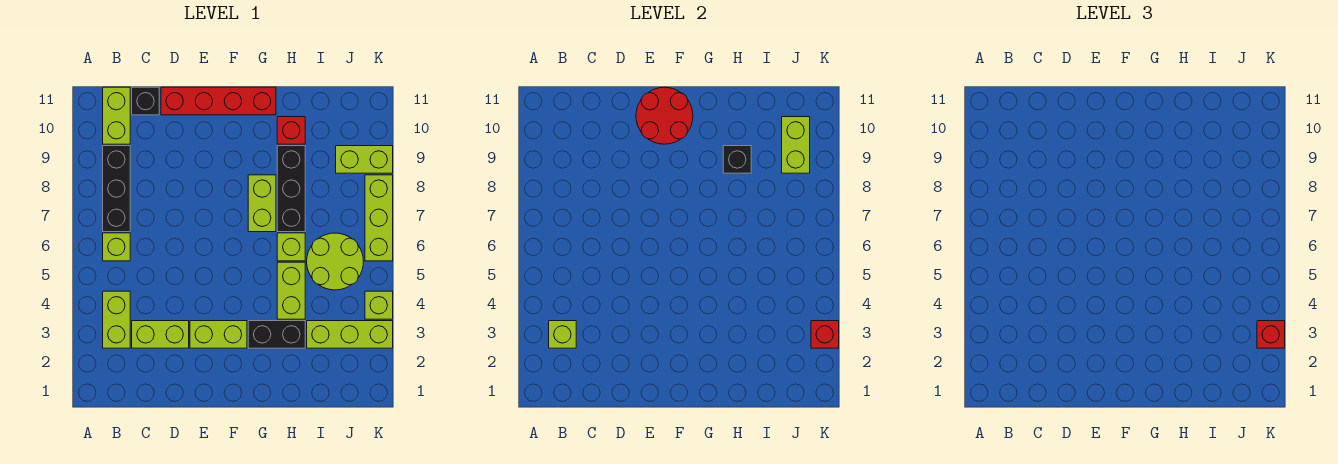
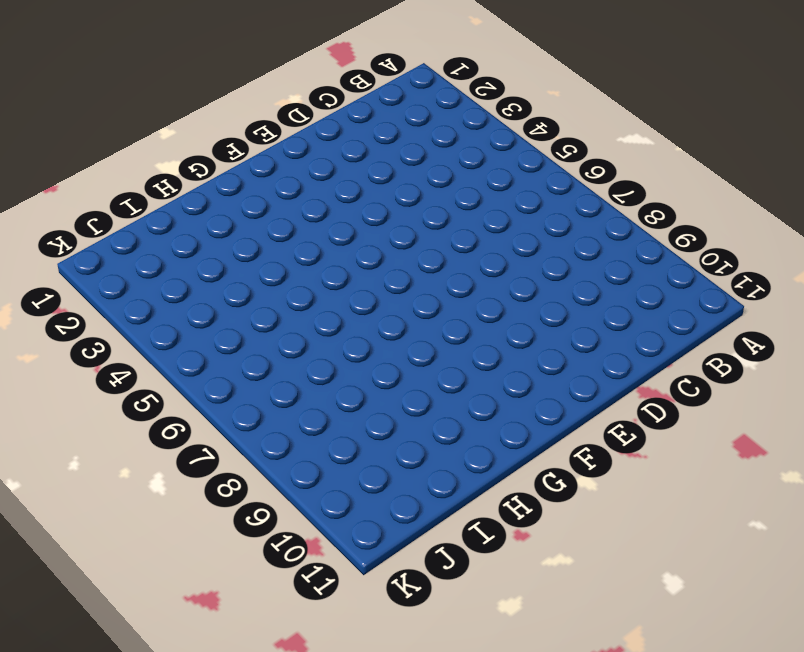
none -> lime brick B3:B4 level 1
none -> lime brick B6 level 1
none -> black brick B7:B9 level 1

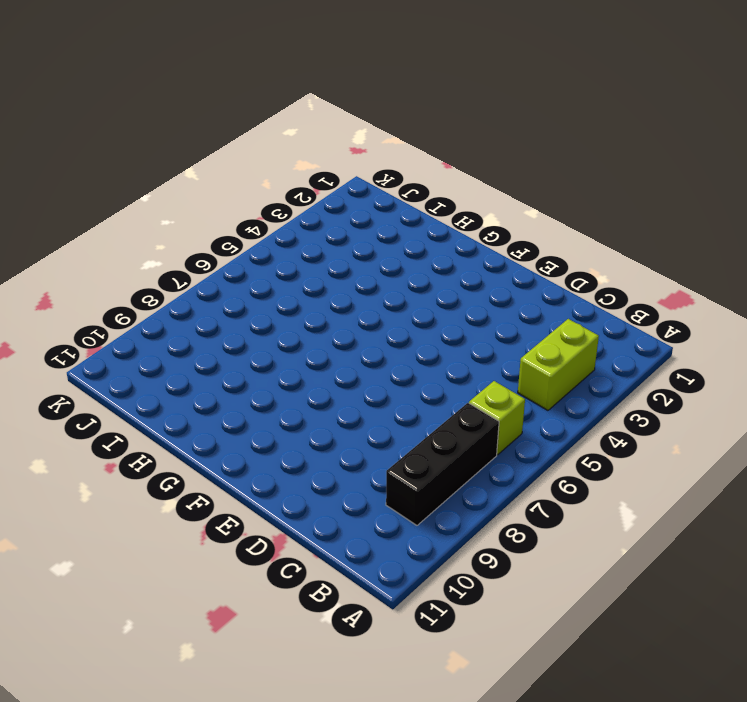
none -> lime brick B10:B11 level 1
none -> lime brick C3:D3 level 1
none -> black brick C11 level 1

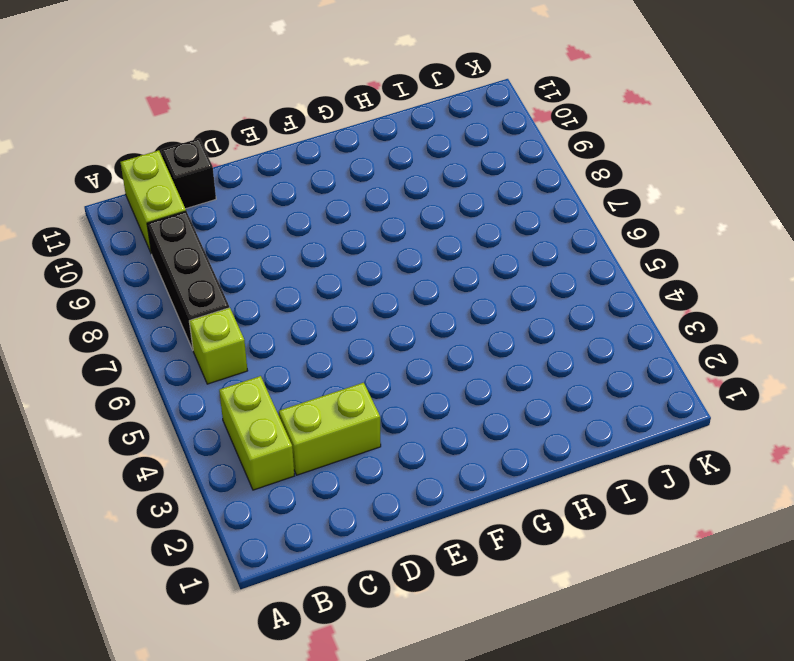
none -> red brick D11:G11 level 1
none -> lime brick E3:F3 level 1
none -> black brick G3:H3 level 1

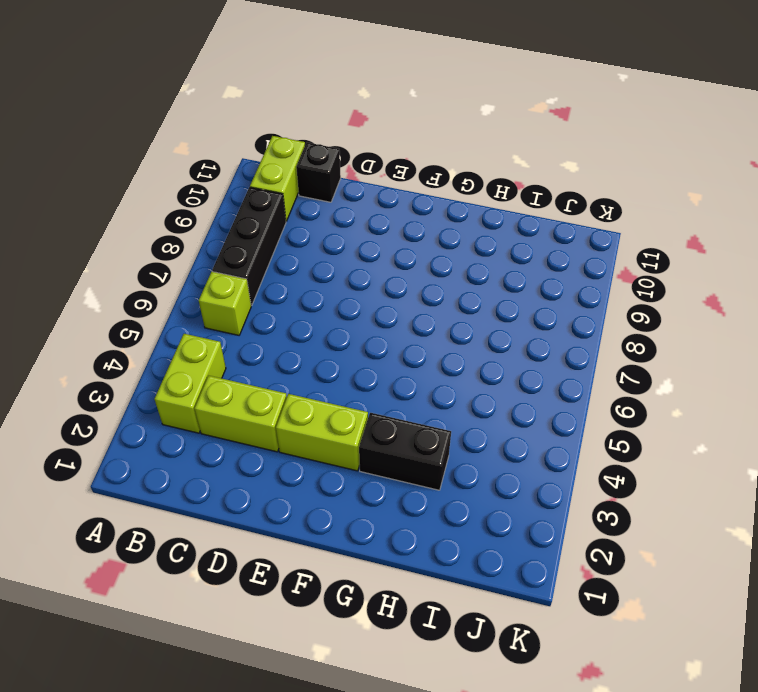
none -> red brick D11:G11 level 1
none -> lime brick G7:G8 level 1
none -> lime brick H4:H5 level 1

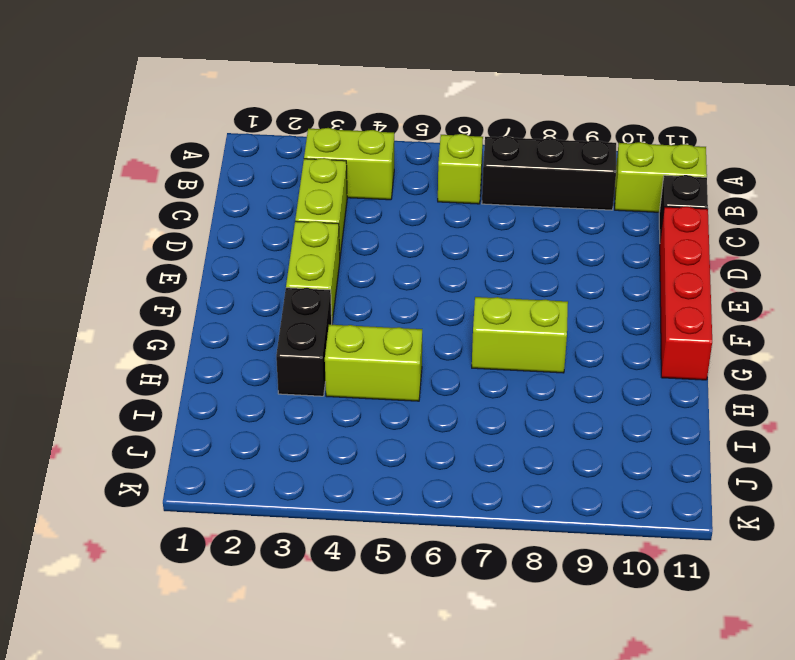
none -> lime brick H6 level 1
none -> black brick H7:H9 level 1
none -> red brick H10 level 1

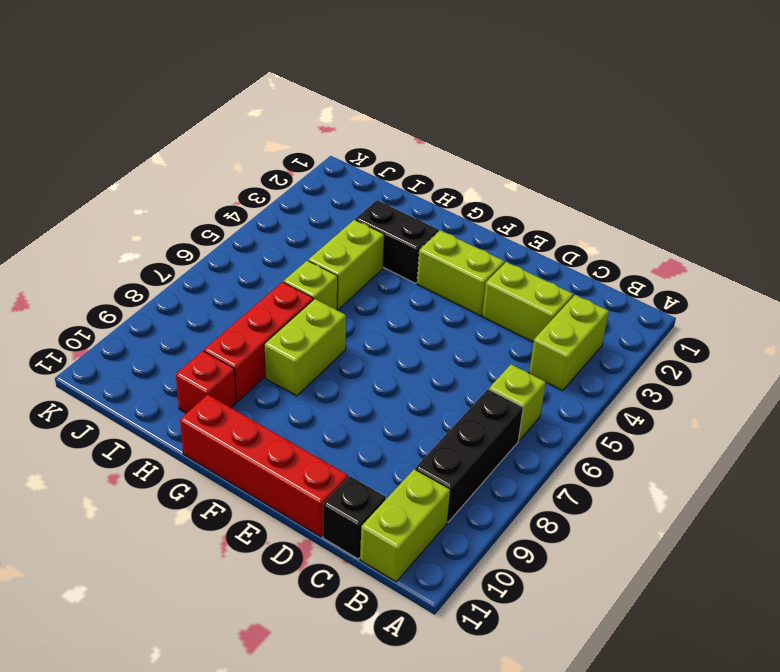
red brick H7:H9 level 1 -> black brick H7:H9 level 1
none -> lime brick I3:K3 level 1
none -> lime round brick I5:J6 level 1
none -> lime brick J9:K9 level 1

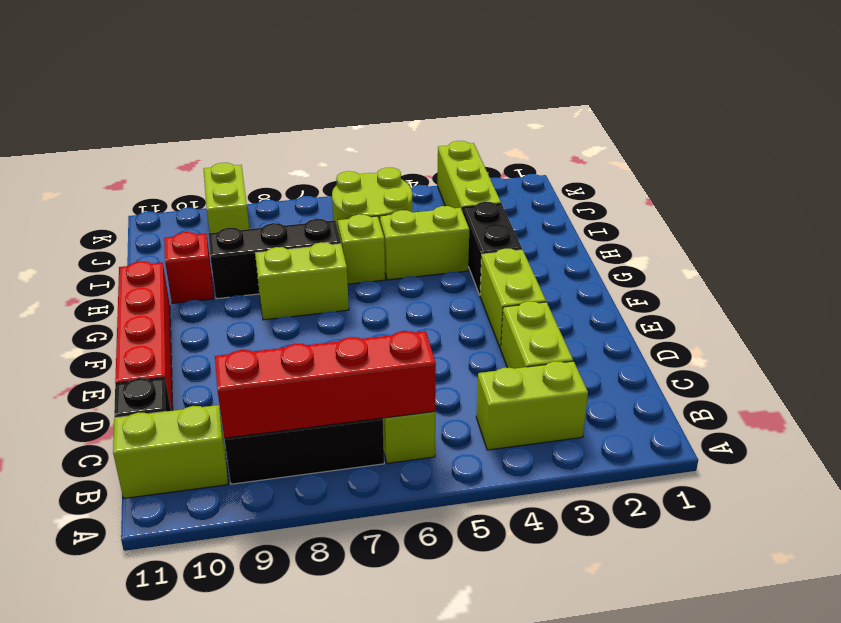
red brick B6:B9 level 2 -> none
none -> lime brick K4 level 1
none -> lime brick K6:K8 level 1
none -> lime brick B3 level 2

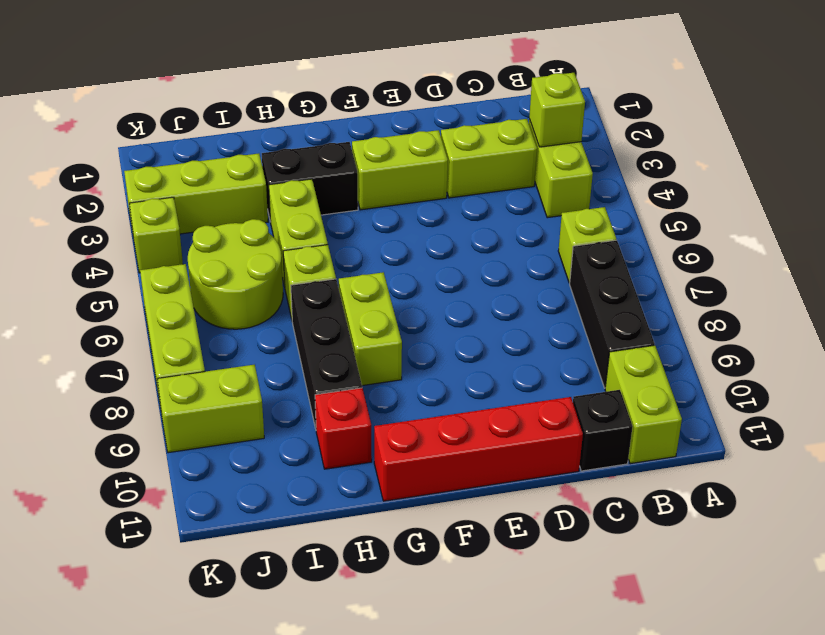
none -> red round brick E10:F11 level 2
none -> black brick H9 level 2
none -> lime brick J9:J10 level 2

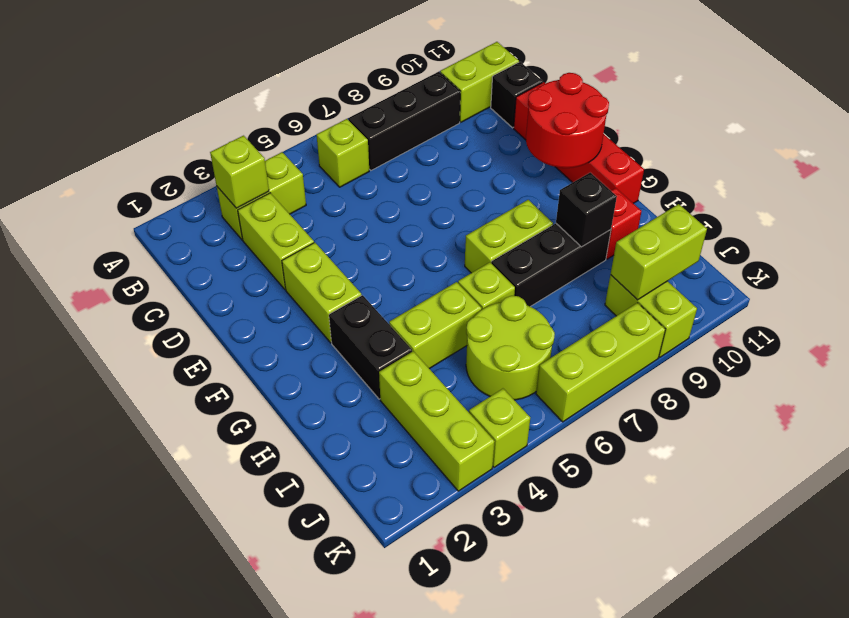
none -> red brick K3 level 2
none -> red brick K3 level 3

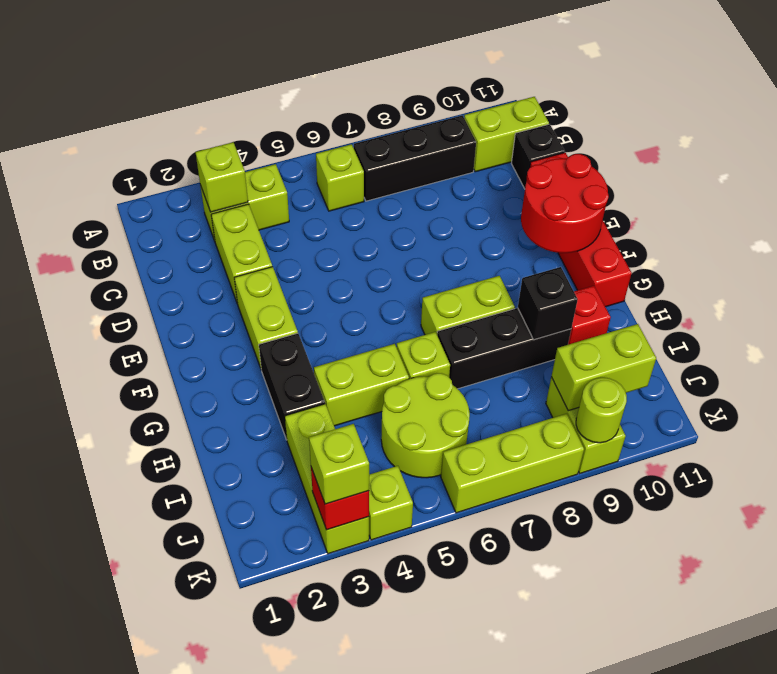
lime brick K3 level 3 -> red brick K3 level 3
lime round brick K9 level 2 -> none

